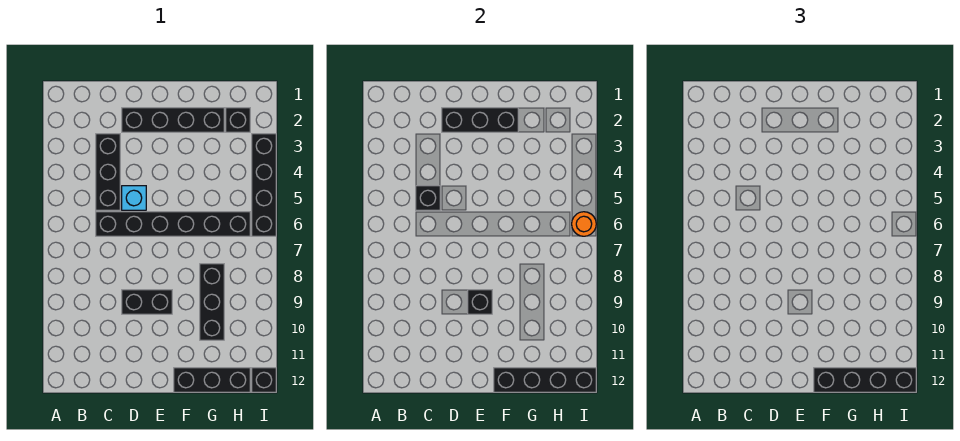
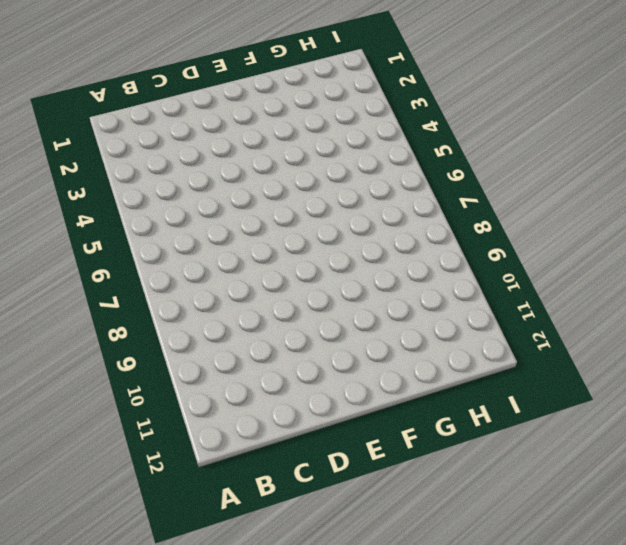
none -> black brick C3:C5 level 1
none -> black brick C6:H6 level 1
none -> black brick D2:G2 level 1

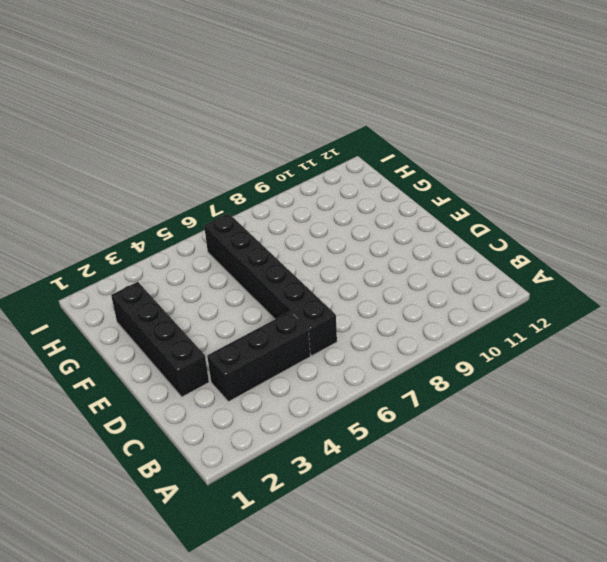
none -> cyan brick D5 level 1
none -> black brick D9:E9 level 1
none -> black brick F12:H12 level 1

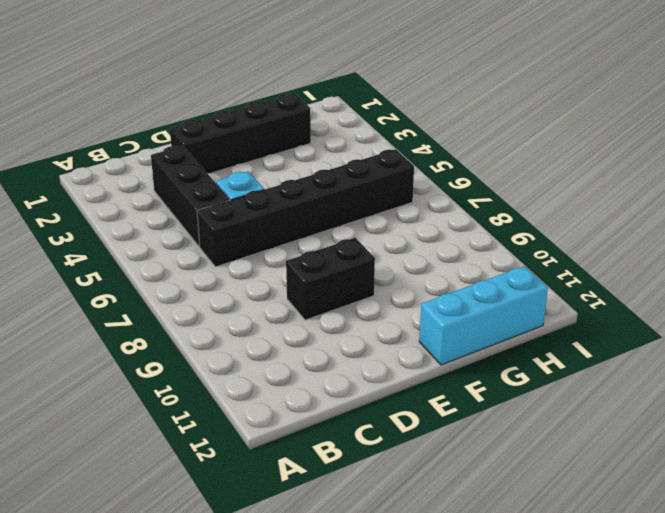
cyan brick F12:H12 level 1 -> black brick F12:H12 level 1
none -> black brick G8:G10 level 1
none -> black brick H2 level 1
none -> black brick I3:I6 level 1

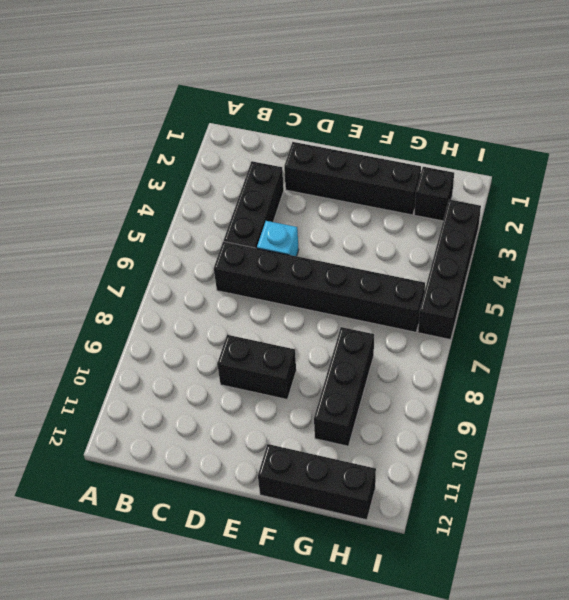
none -> black brick I12 level 1
none -> black brick C5 level 2
none -> black brick D2:F2 level 2

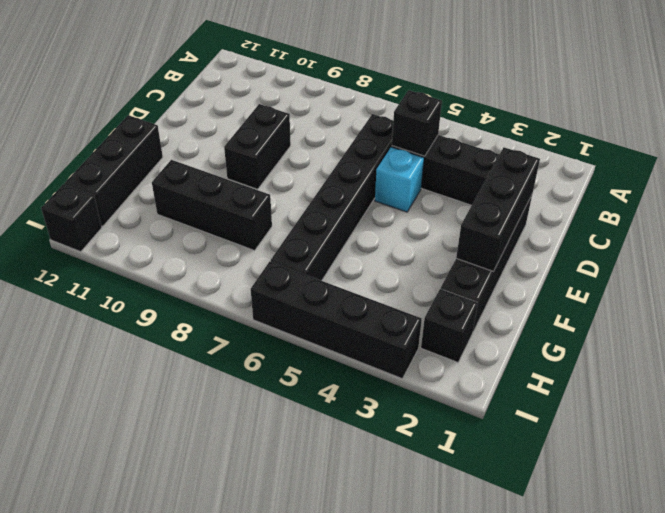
none -> black brick E9 level 2
none -> black brick F12:I12 level 2
none -> orange round brick I6 level 2

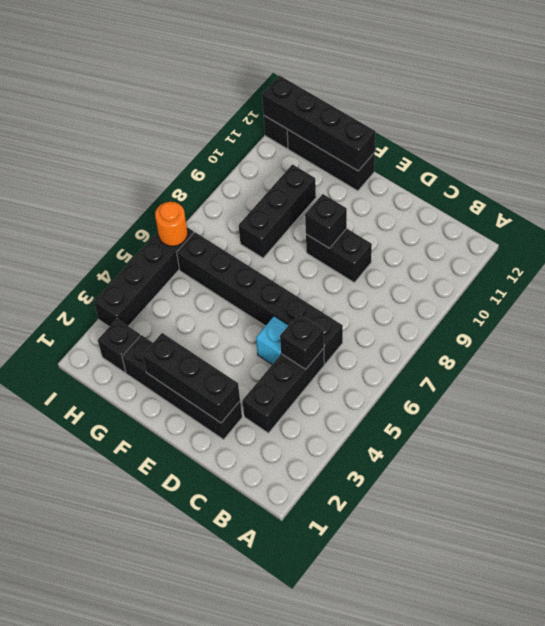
none -> black brick F12:I12 level 3

